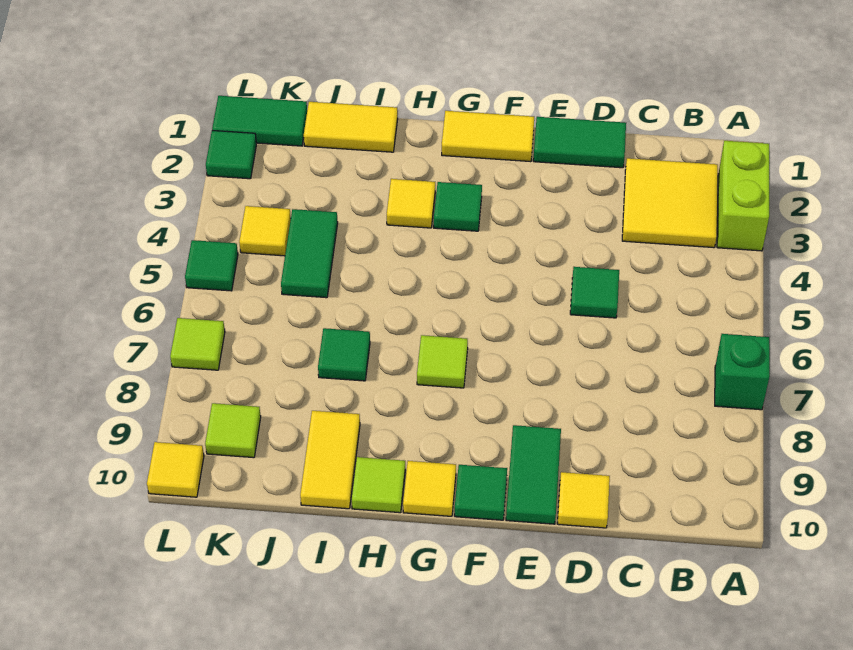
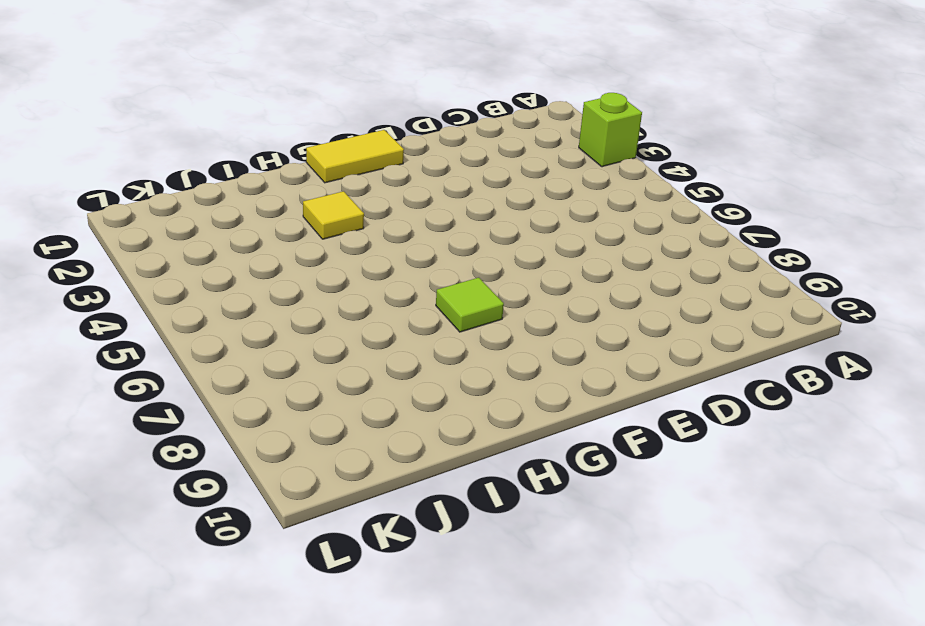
lime brick A3 level 1 -> lime brick A2:A3 level 1
none -> green brick A7 level 1
none -> yellow tile B2:C3 level 1
none -> green tile D1:E1 level 1

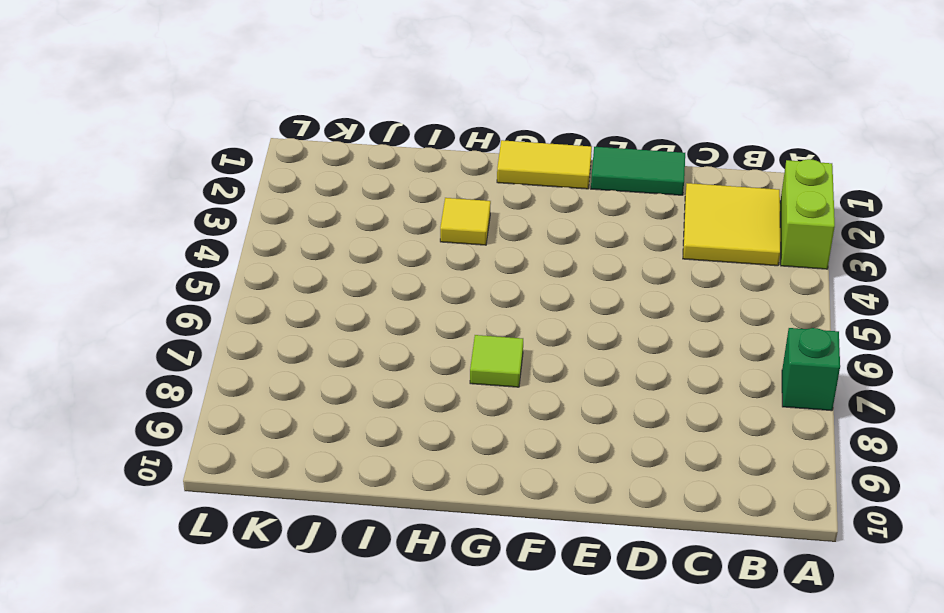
none -> green tile D5 level 1
none -> yellow tile D10 level 1
none -> green tile E9:E10 level 1

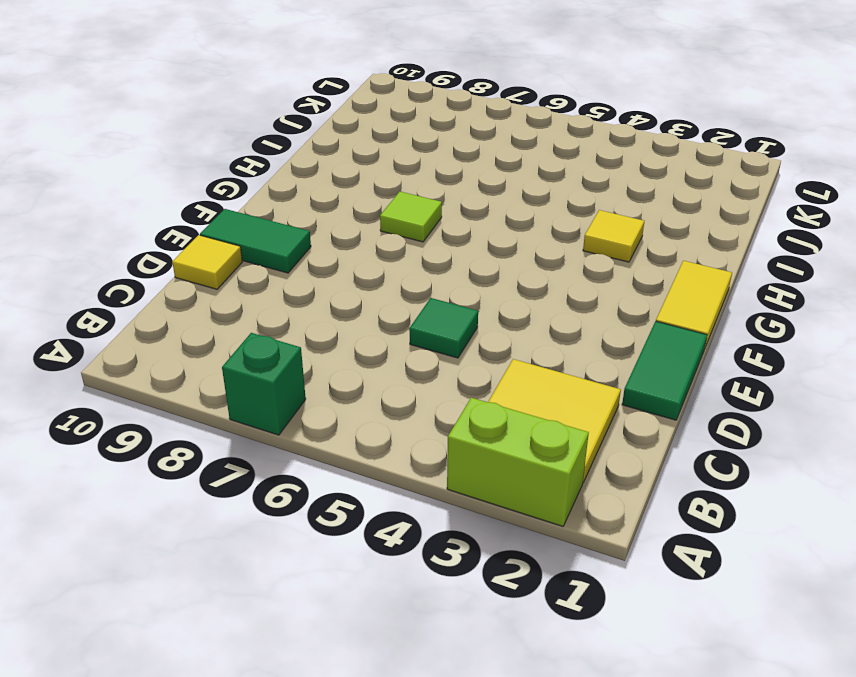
none -> green tile F10 level 1
none -> green tile G3 level 1
none -> yellow tile G10 level 1

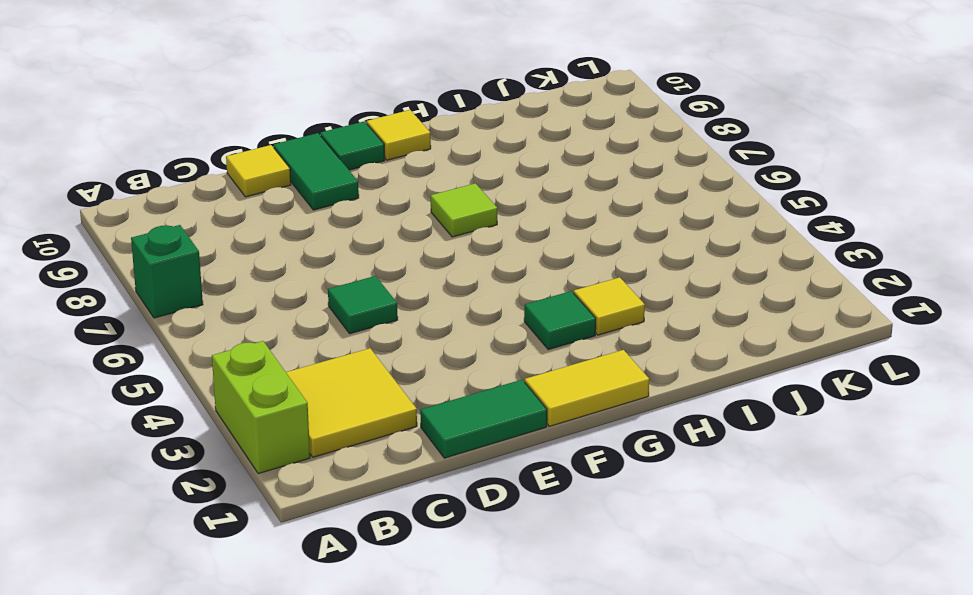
none -> lime tile H10 level 1
none -> yellow tile I1:J1 level 1
none -> green tile I7 level 1

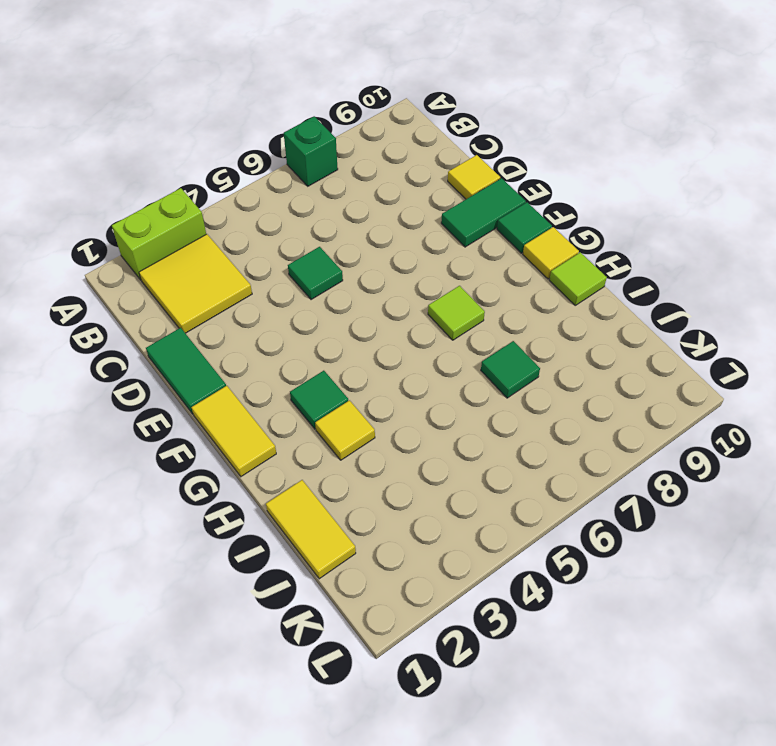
none -> yellow tile I9:I10 level 1
none -> green tile J4:J5 level 1
none -> green tile K1:L1 level 1

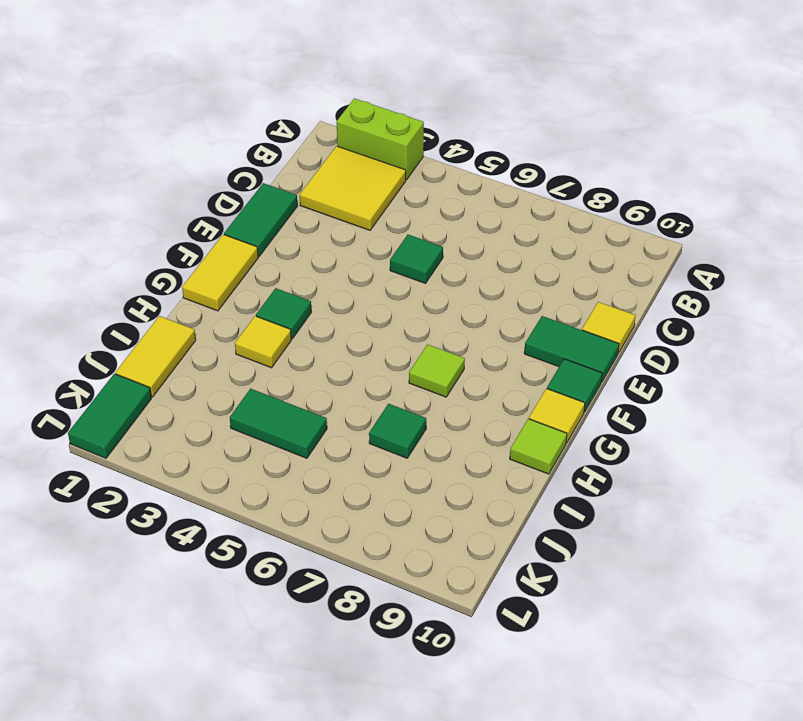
none -> green brick A7 level 1
none -> yellow tile I9:I10 level 1
none -> yellow tile K4 level 1

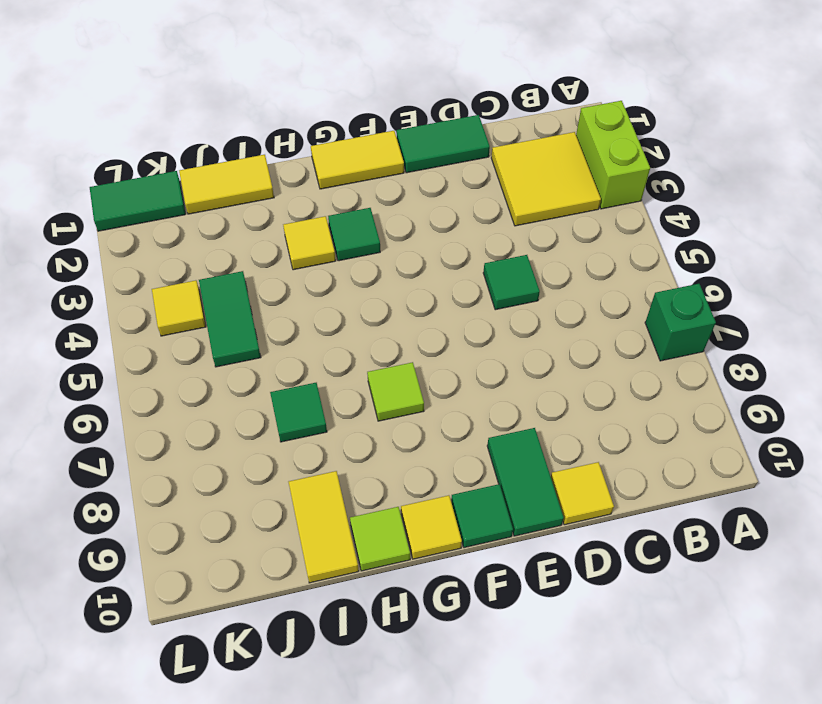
none -> lime tile K9 level 1
none -> green tile L2 level 1
none -> green tile L5 level 1

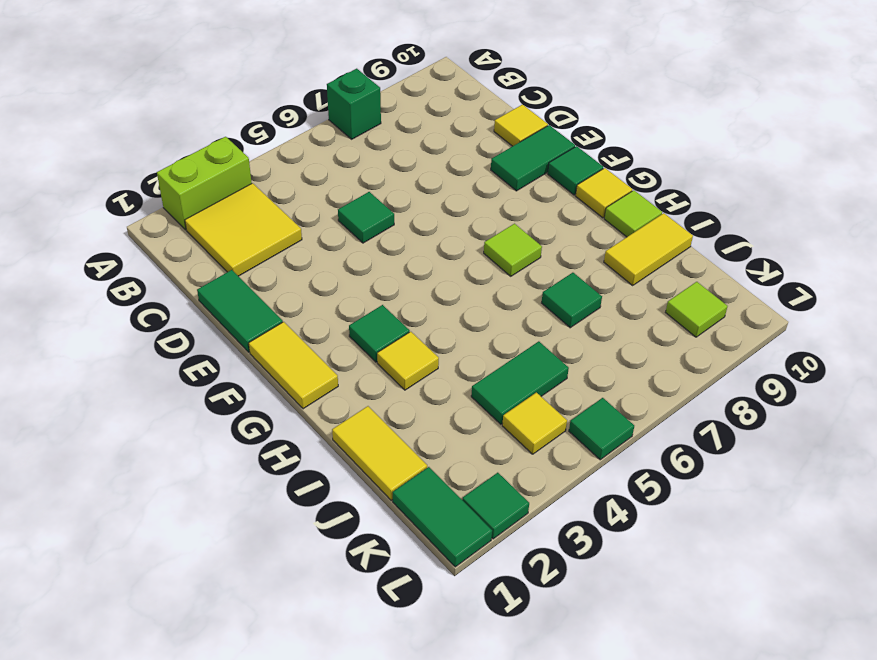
none -> lime tile L7 level 1
none -> yellow tile L10 level 1

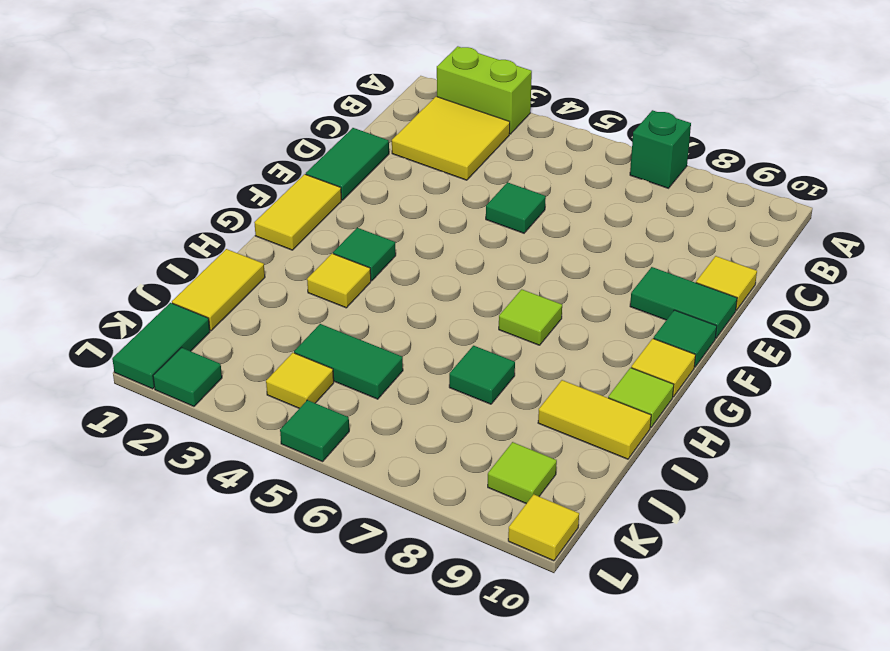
none -> lime tile L7 level 1

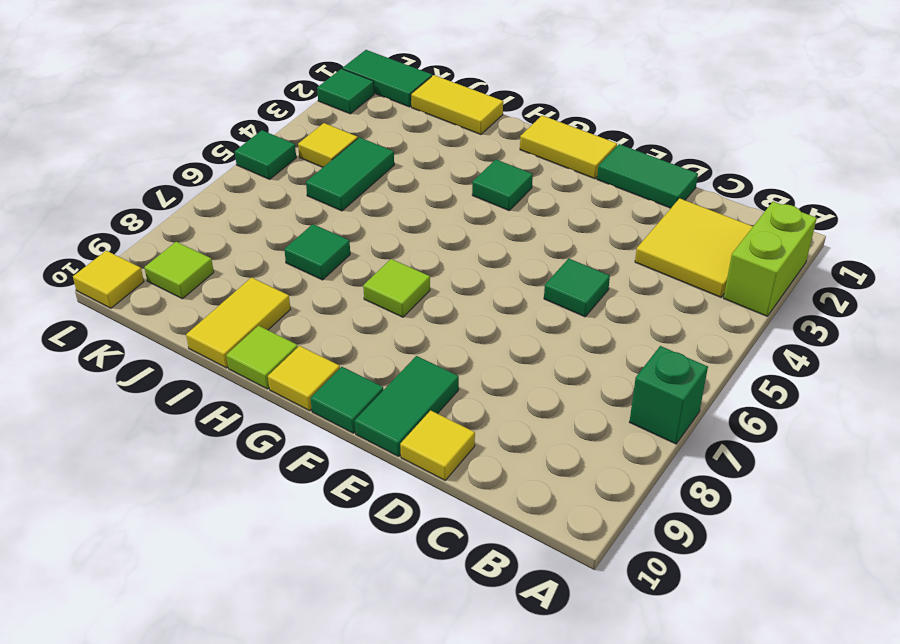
none -> yellow tile H3 level 1
none -> lime tile L7 level 1

